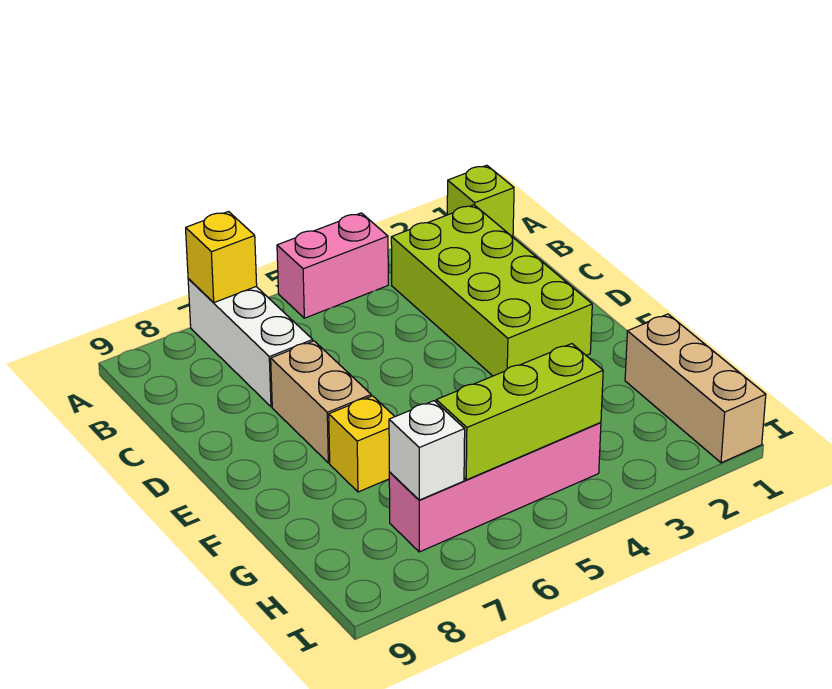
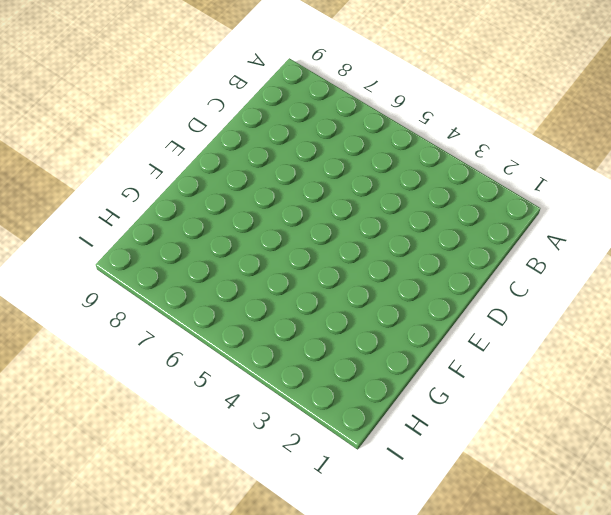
none -> lime brick A1 level 1
none -> pink brick A4:A5 level 1

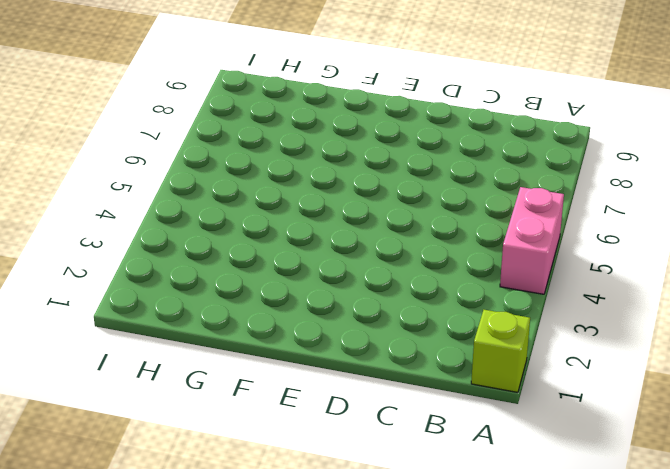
none -> white brick A7:C7 level 1
none -> lime brick B2:E3 level 1

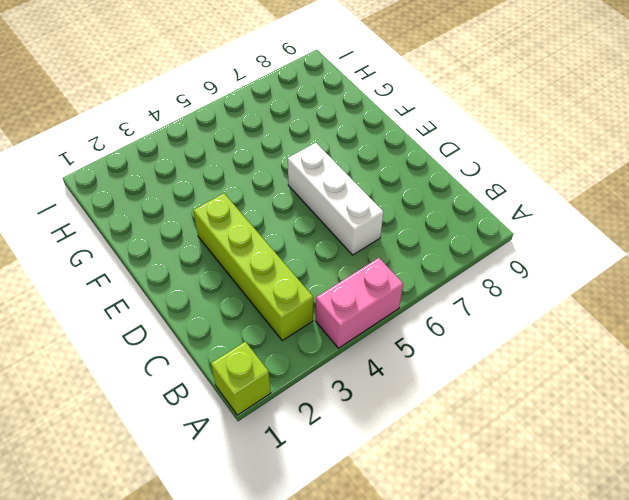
lime brick B3:E3 level 1 -> lime brick B2:E3 level 1
white brick C6:E6 level 1 -> white brick A7:C7 level 1
none -> tan brick D7:E7 level 1
none -> yellow brick F7 level 1

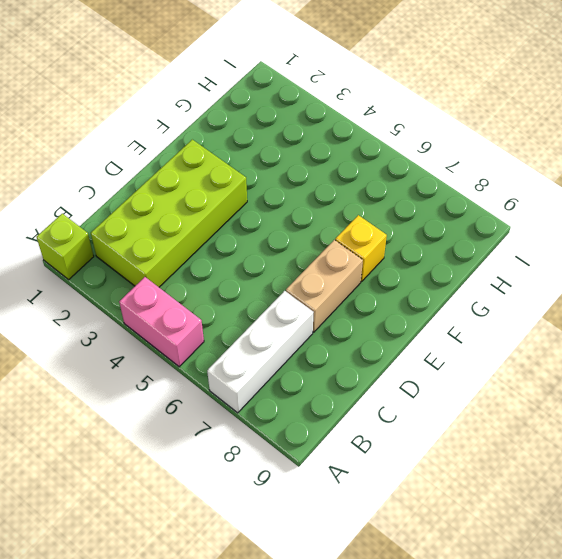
none -> tan brick G1:I1 level 1
none -> pink brick H4:H7 level 1

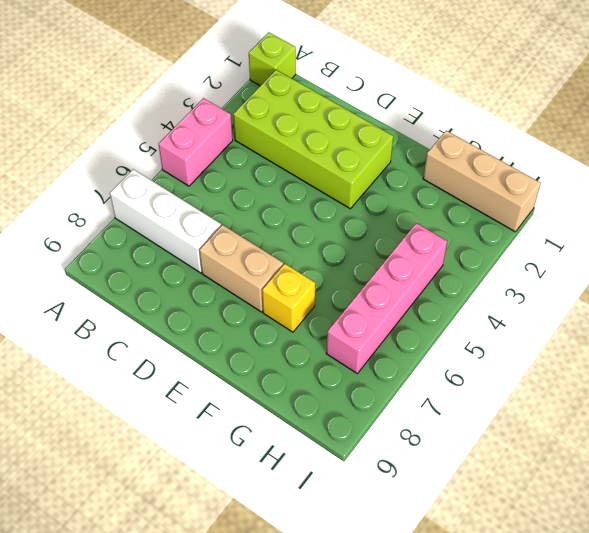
none -> yellow brick A7 level 2
none -> lime brick H4:H6 level 2

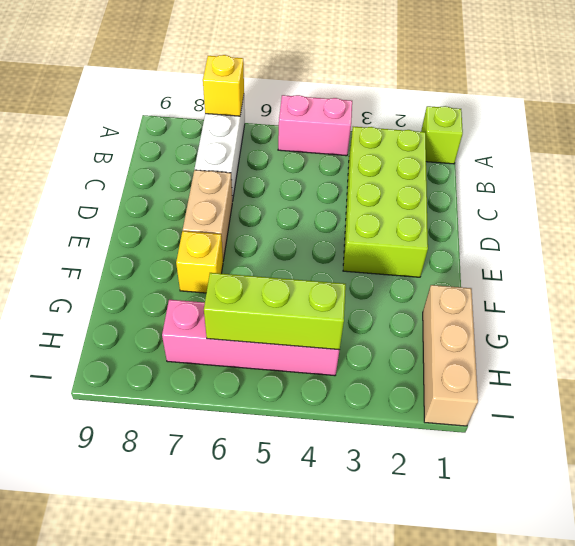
none -> white brick H7 level 2

